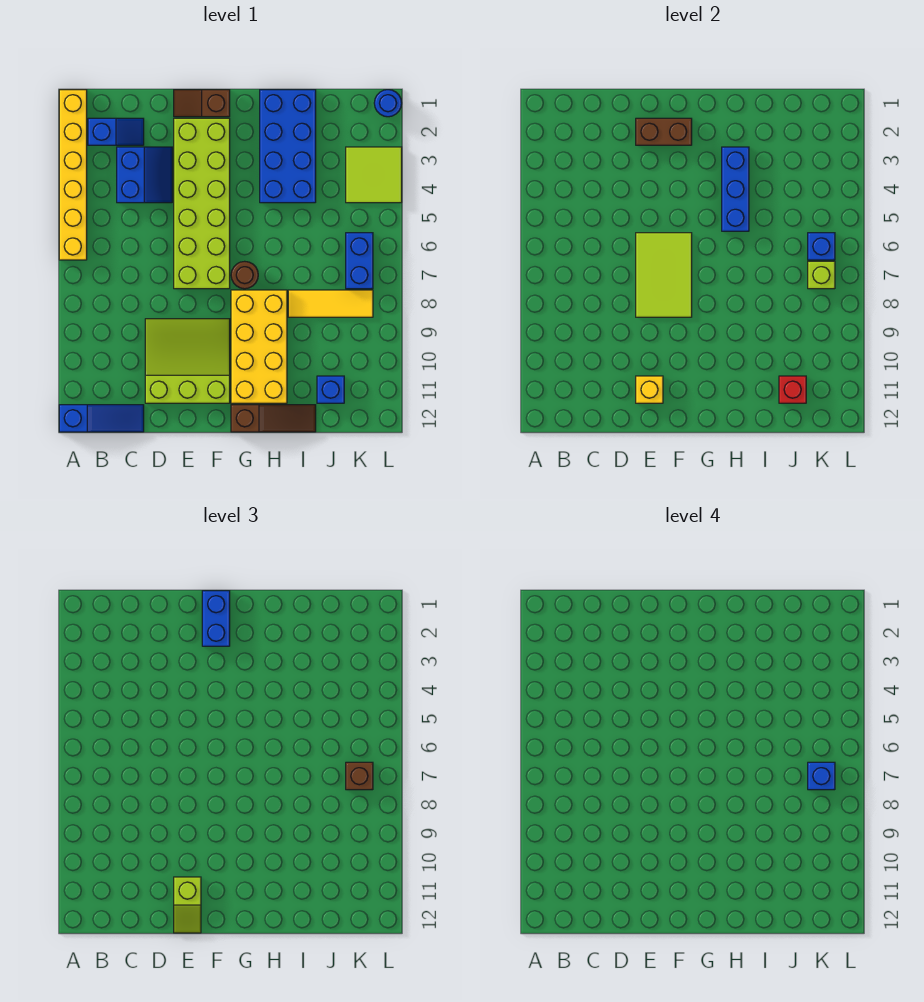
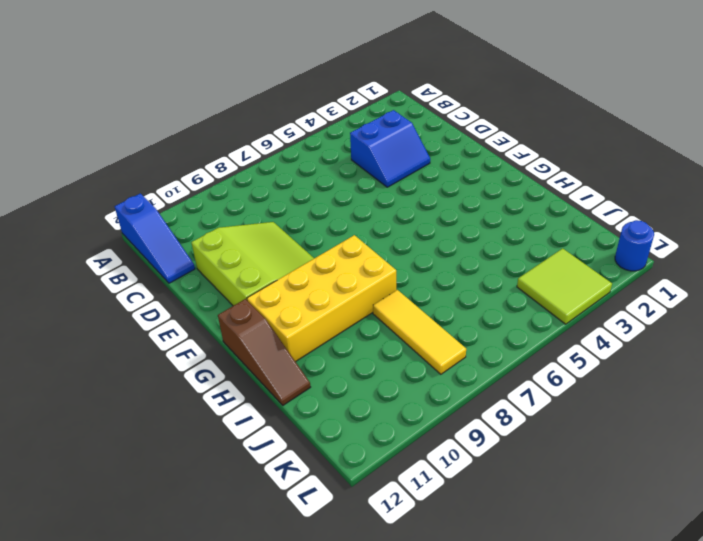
none -> yellow brick A1:A6 level 1
none -> blue slope B2:C2 level 1 top B
none -> brown slope E1:F1 level 1 top F

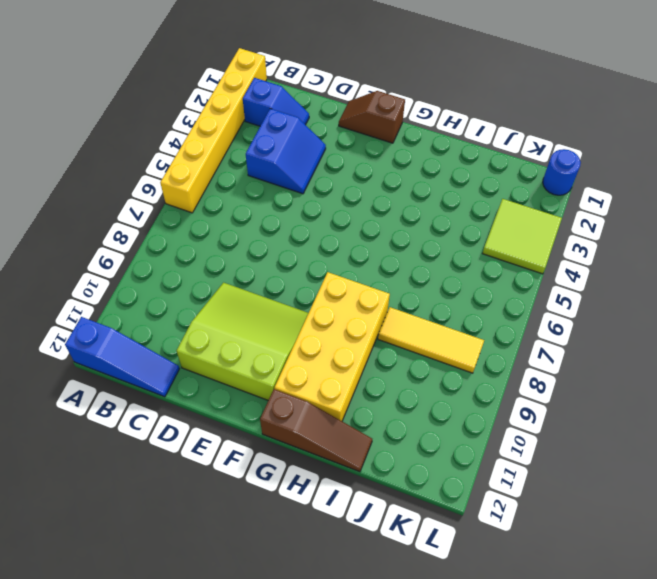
none -> lime brick E2:F7 level 1
none -> brown round brick G7 level 1
none -> blue brick H1:I4 level 1

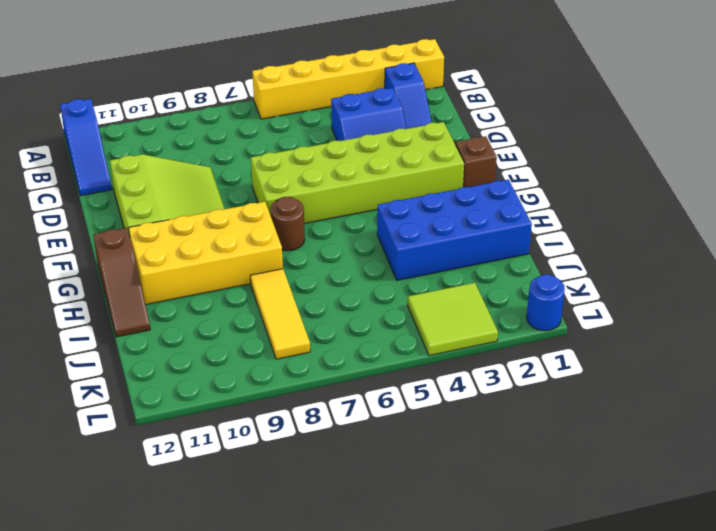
none -> blue brick J11 level 1
none -> blue brick K6:K7 level 1
none -> brown brick E2:F2 level 2

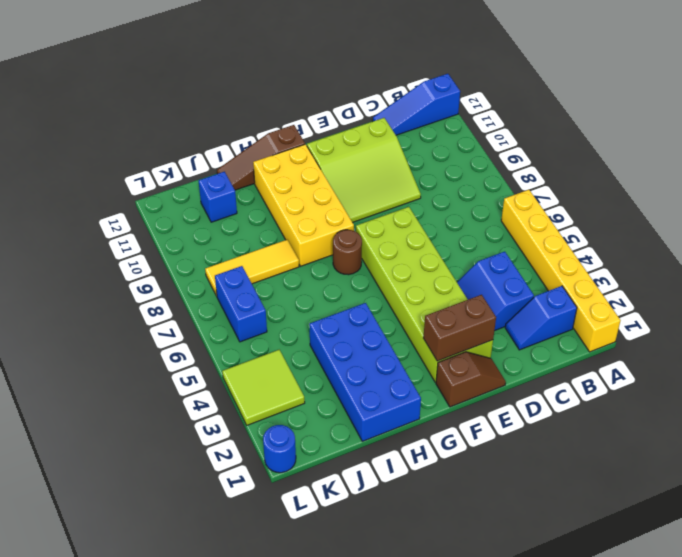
none -> lime tile E6:F8 level 2
none -> yellow brick E11 level 2
none -> blue brick H3:H5 level 2

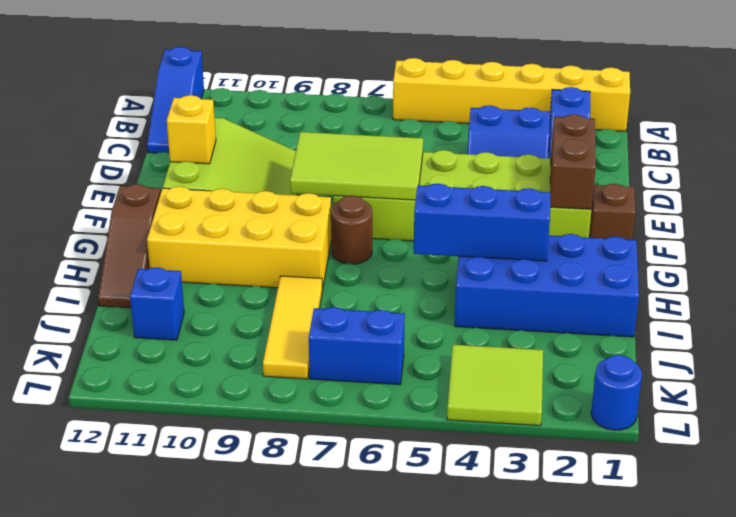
none -> red brick J11 level 2
none -> blue brick K6 level 2
none -> lime brick K7 level 2

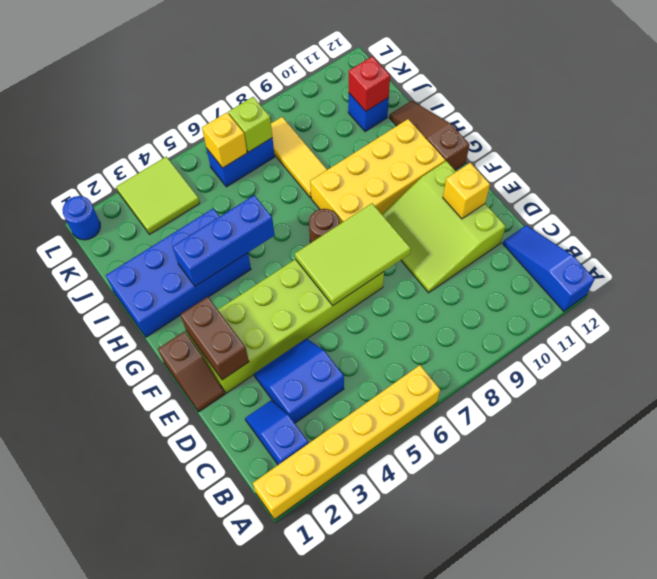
yellow brick K6 level 2 -> blue brick K6 level 2
none -> lime slope E11:E12 level 3 top 11
none -> blue brick F1:F2 level 3
none -> brown brick K7 level 3

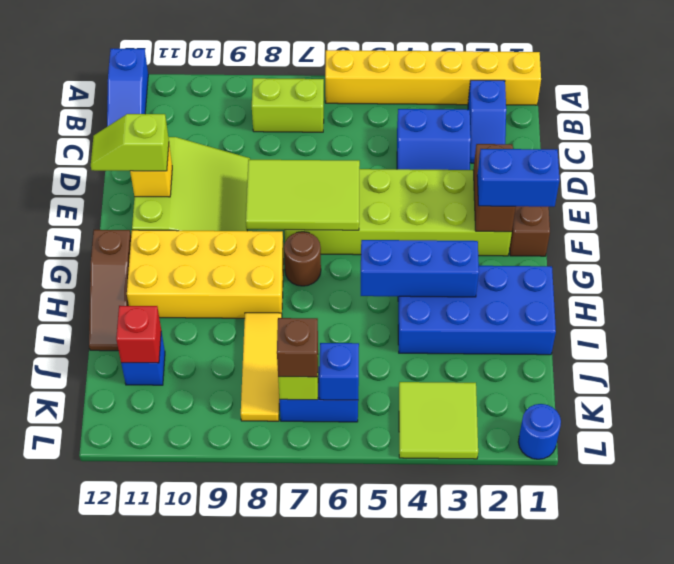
lime brick B7:B8 level 1 -> none
none -> blue brick K7 level 4

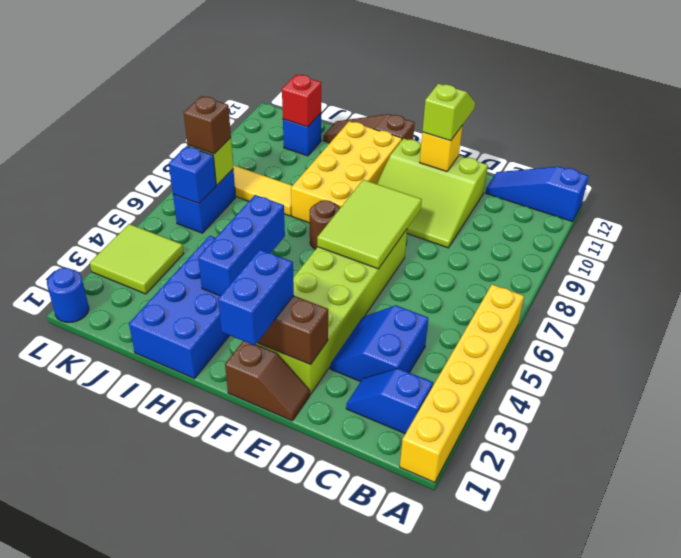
none -> blue brick K7 level 4

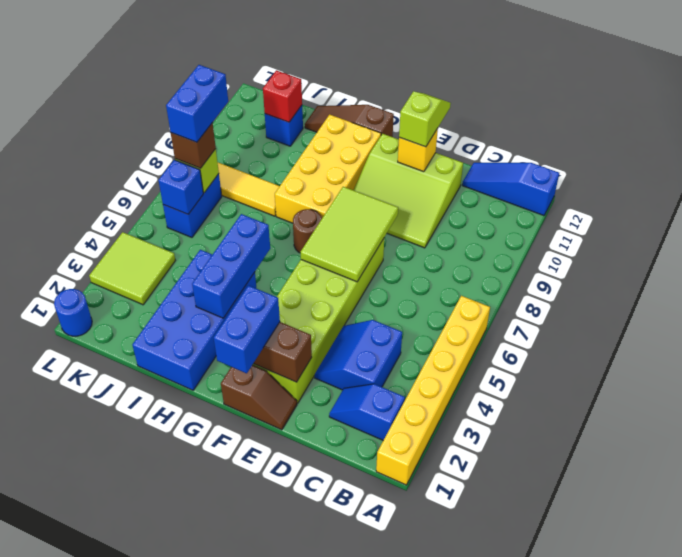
blue brick K7:K8 level 4 -> blue brick K7 level 4

